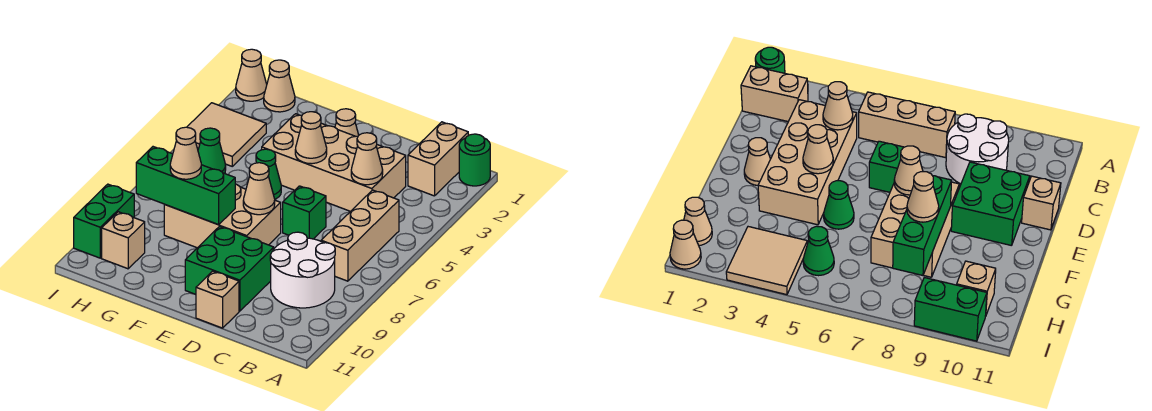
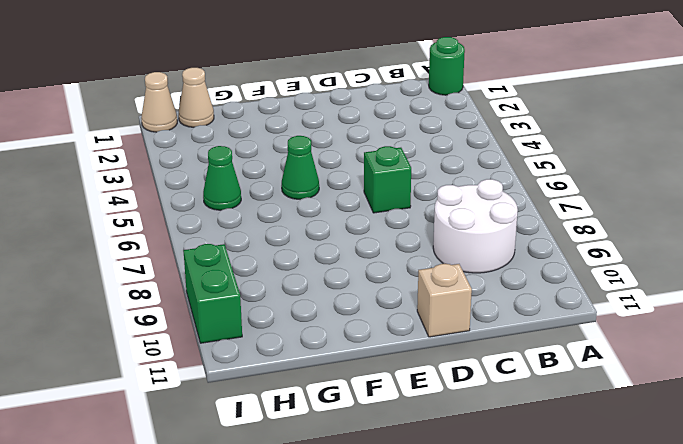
none -> tan brick B1:B2 level 1
none -> tan brick B5:B7 level 1
none -> tan brick C3:F4 level 1

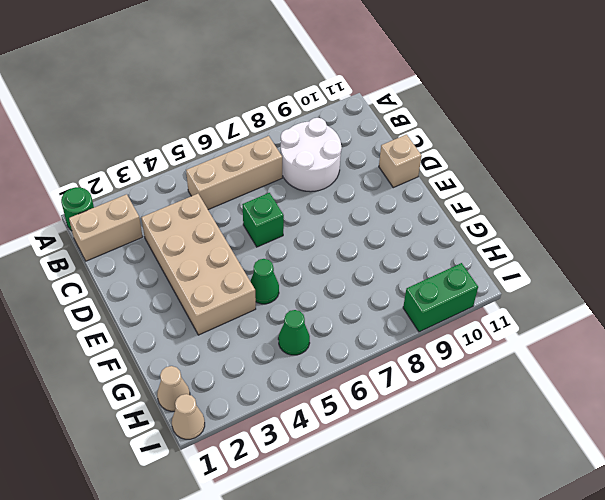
none -> green brick D9:E10 level 1
none -> tan cone E2 level 1
none -> tan brick E7:G8 level 1

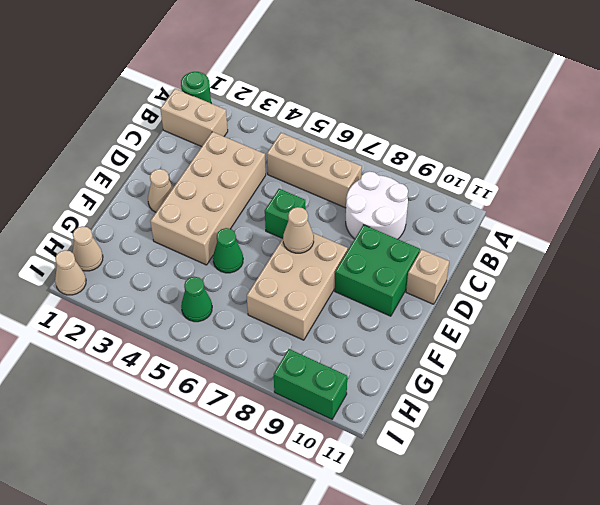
none -> tan tile H3:I4 level 1
none -> tan brick H10 level 1
none -> tan cone C4 level 2

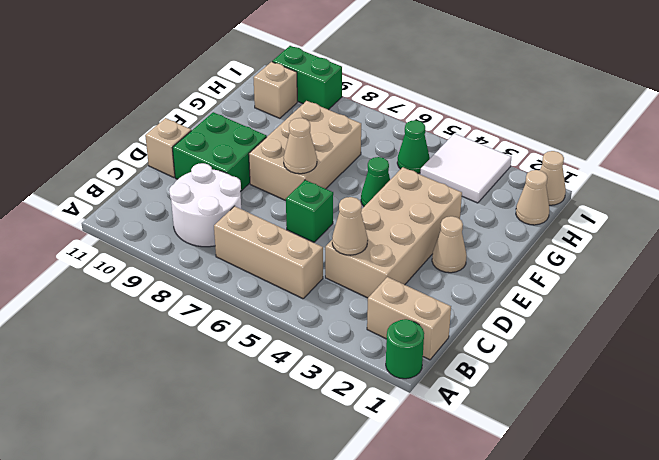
white tile H3:I4 level 1 -> tan tile H3:I4 level 1
none -> tan cone E4 level 2
none -> green brick F8:H8 level 2
none -> tan cone G8 level 3

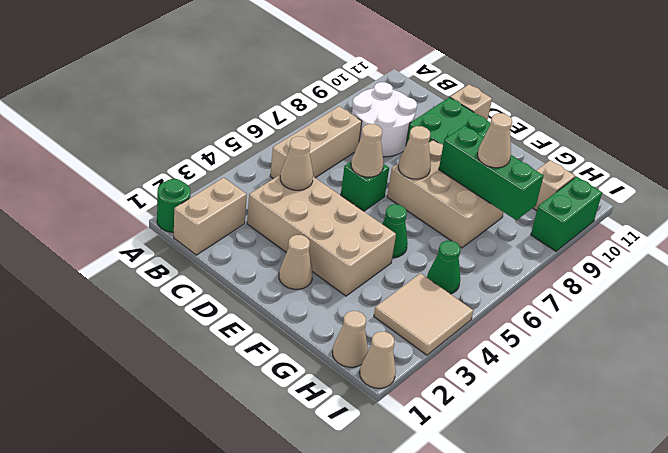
tan cone D6 level 2 -> tan cone E4 level 2

